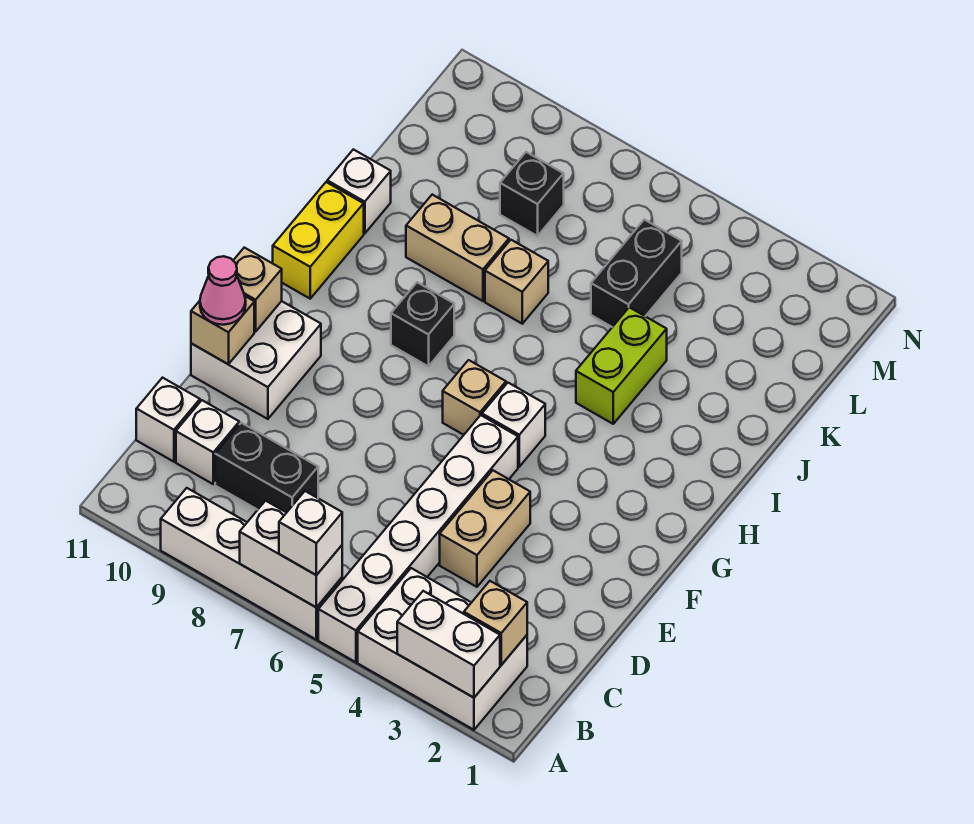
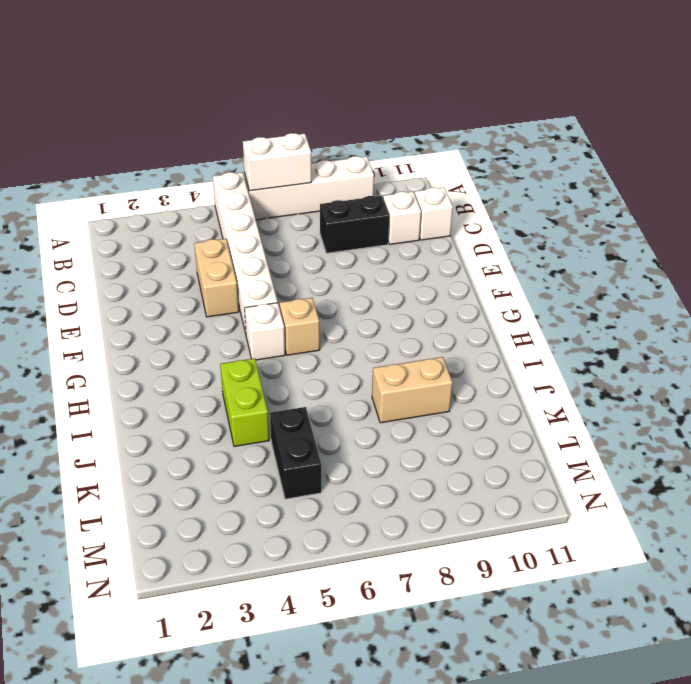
none -> white brick A2:B4 level 1
none -> white brick E10:F11 level 1
none -> black brick H8 level 1

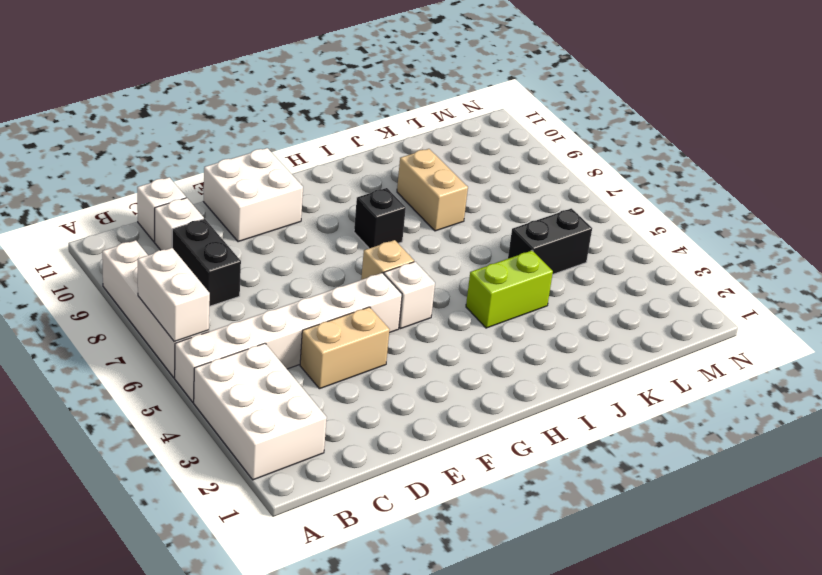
none -> yellow brick H11:I11 level 1
none -> tan brick J7 level 1
none -> white brick J11 level 1

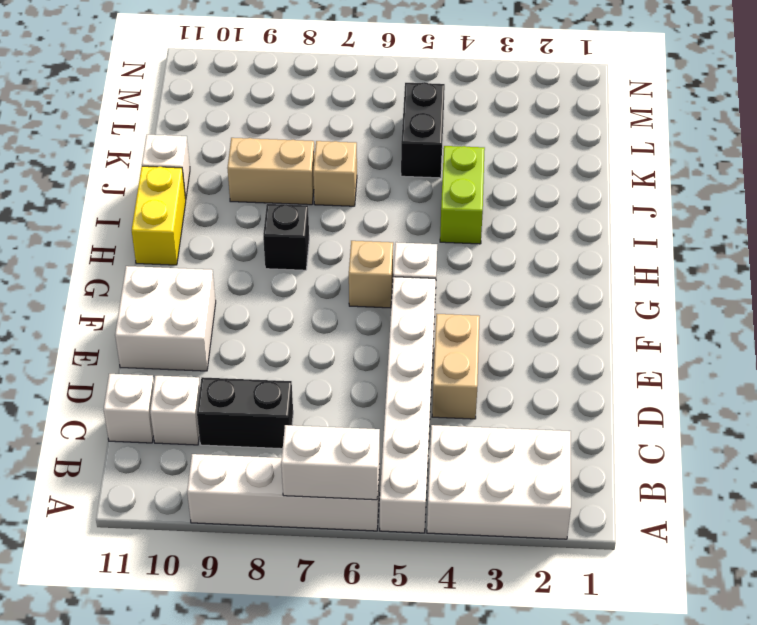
none -> black brick L8 level 1
none -> white brick A2:A3 level 2
none -> tan brick B2 level 2

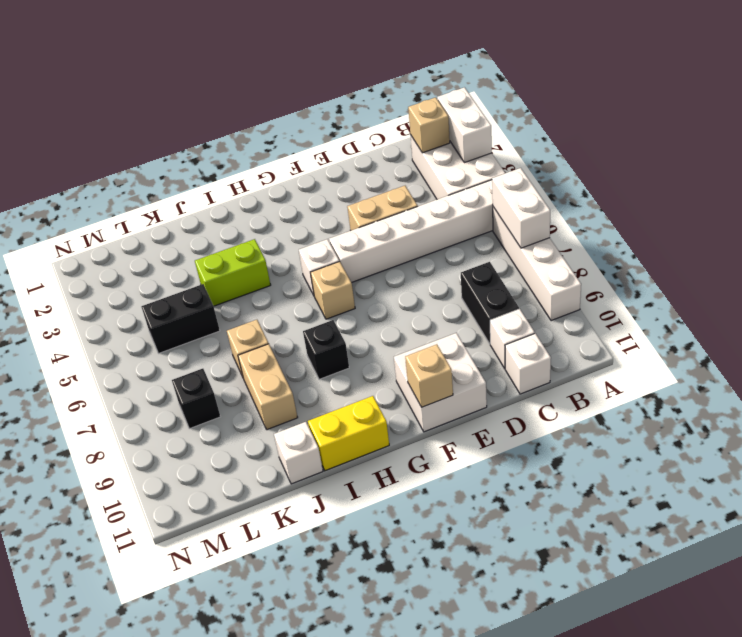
none -> tan brick E11 level 2
none -> white brick A6 level 3
none -> pink cone E11 level 3

